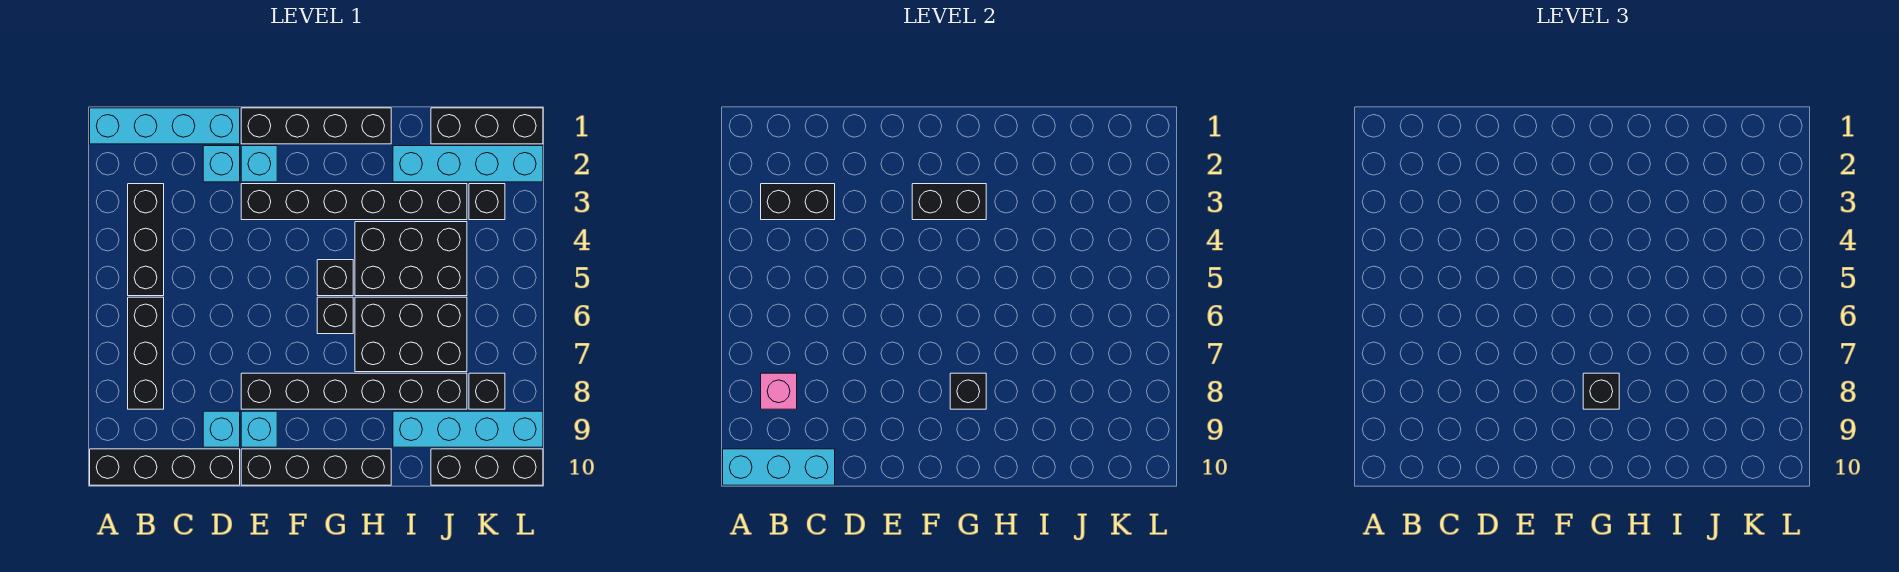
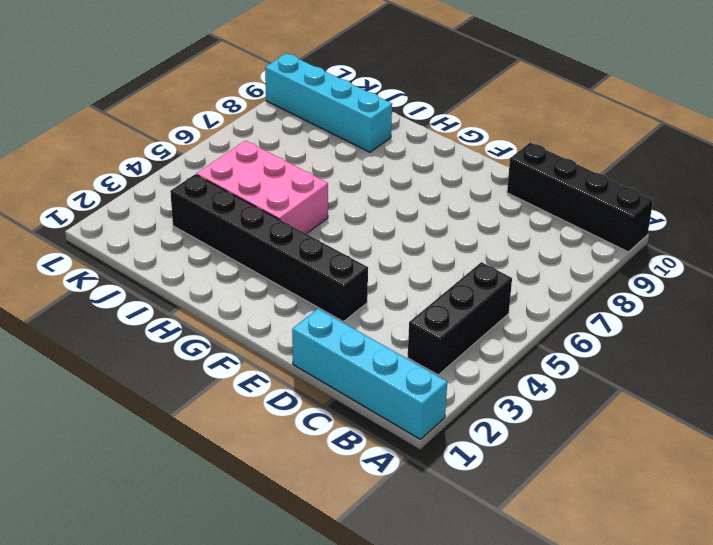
pink brick H4:J5 level 1 -> black brick H4:J5 level 1
none -> black brick B6:B8 level 1
none -> cyan brick D2 level 1
none -> cyan brick D9 level 1

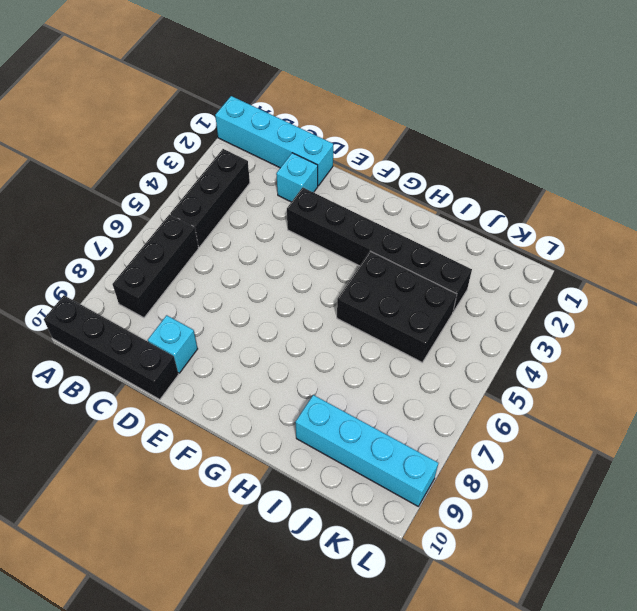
none -> black brick E1:H1 level 1
none -> cyan brick E2 level 1
none -> black brick E8:J8 level 1

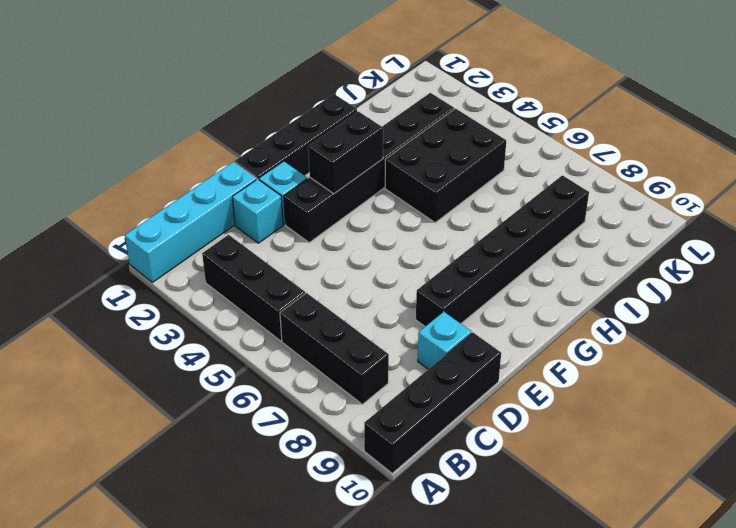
none -> cyan brick E9 level 1
none -> black brick E10:H10 level 1
none -> black brick G5 level 1

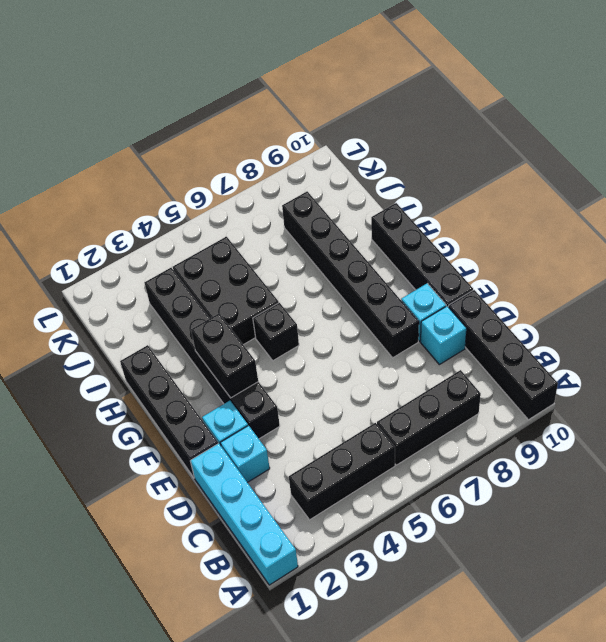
none -> black brick G6 level 1
none -> black brick H6:J7 level 1
none -> cyan brick I2:L2 level 1

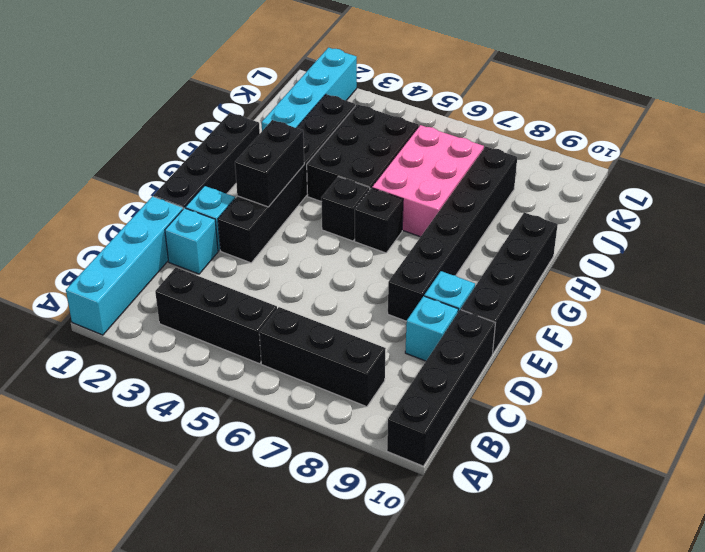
pink brick H6:J7 level 1 -> black brick H6:J7 level 1
none -> cyan brick I9:L9 level 1
none -> black brick J1:L1 level 1
none -> black brick J10:L10 level 1

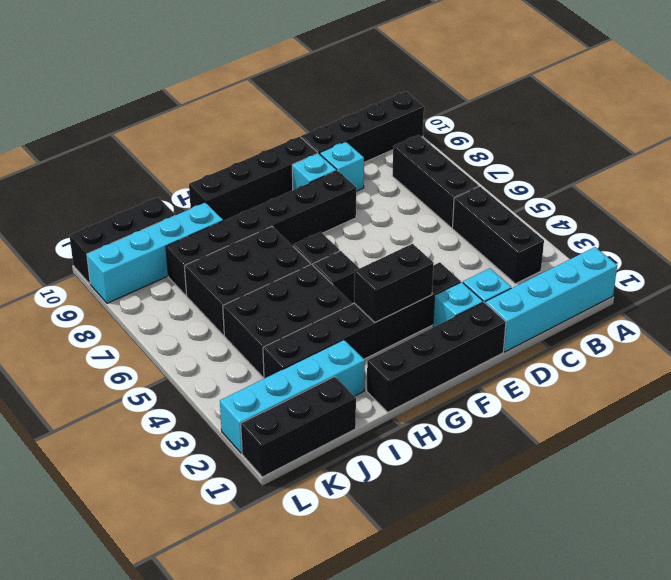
none -> black brick K3 level 1
none -> black brick K8 level 1
none -> cyan brick A10:C10 level 2

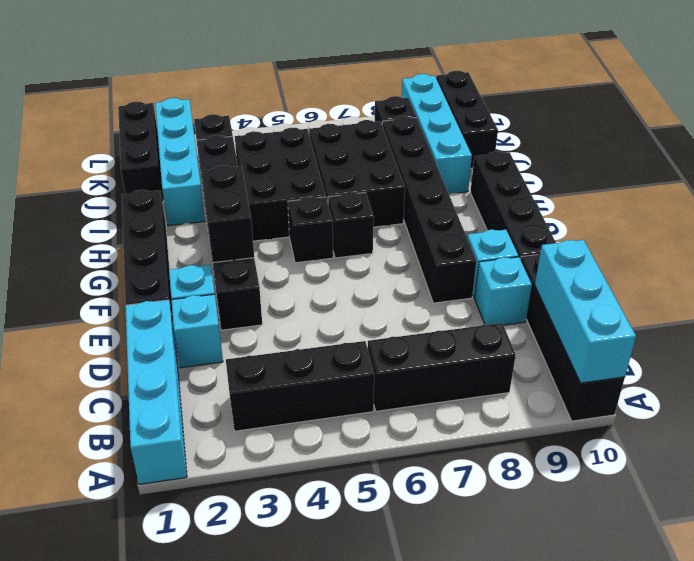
none -> black brick B3:C3 level 2
none -> pink brick B8 level 2
none -> black brick G8 level 2

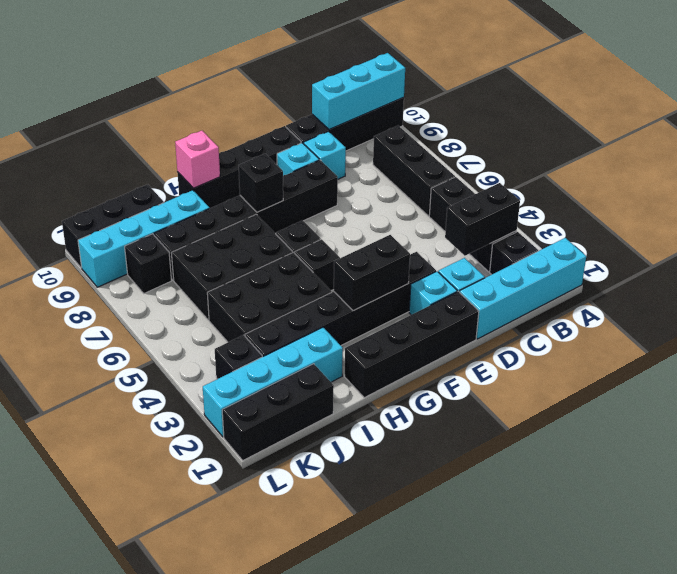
black brick B2 level 1 -> black brick G8 level 3
pink brick H10 level 2 -> pink brick B8 level 2

